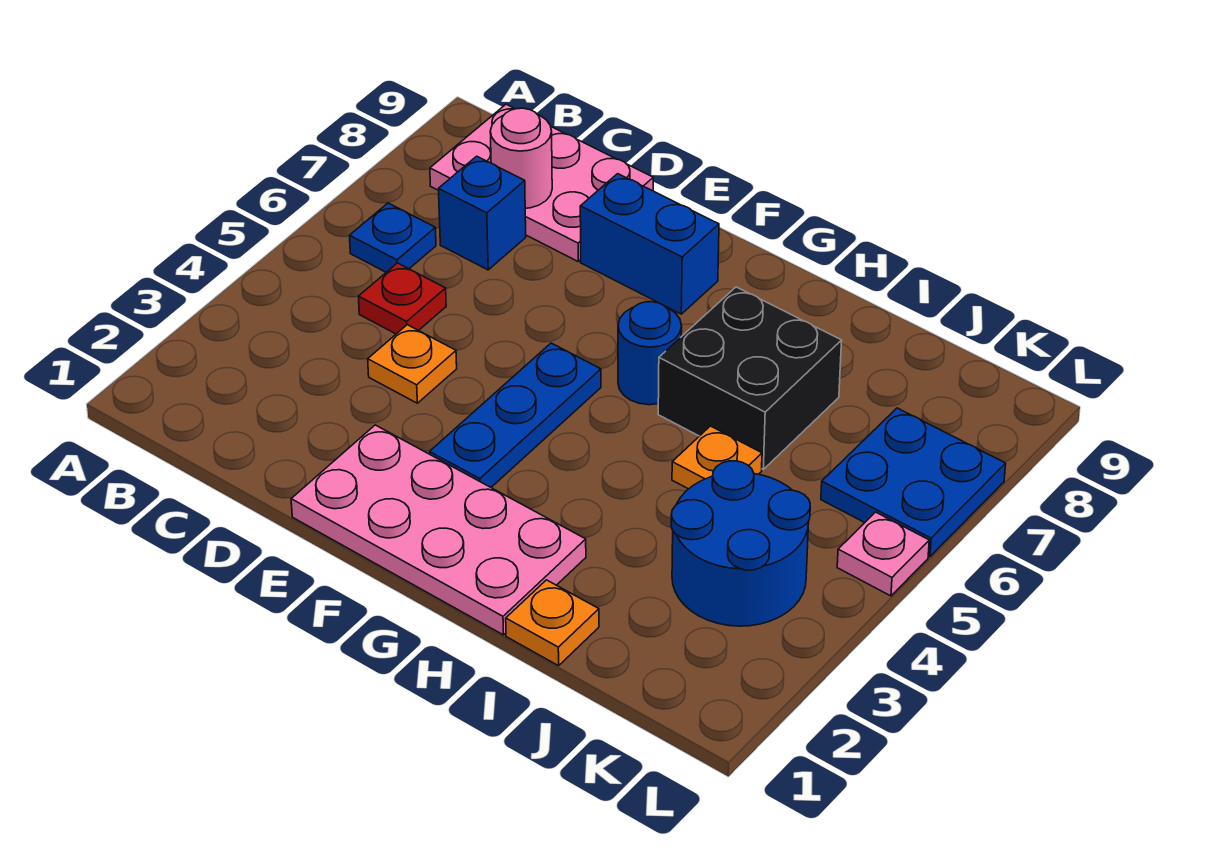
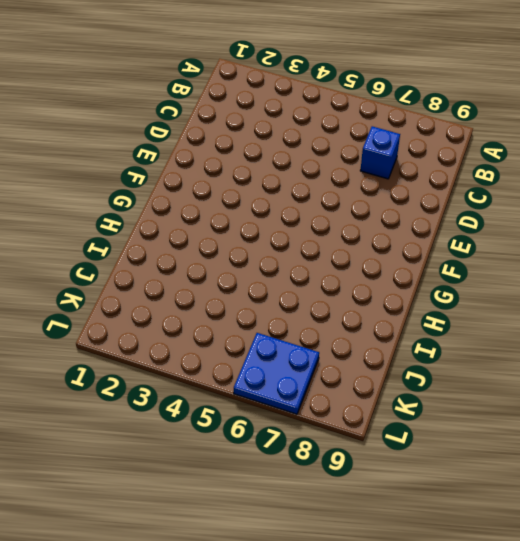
none -> blue plate B6 level 1
none -> pink plate B8:D9 level 1
none -> red plate C5 level 1

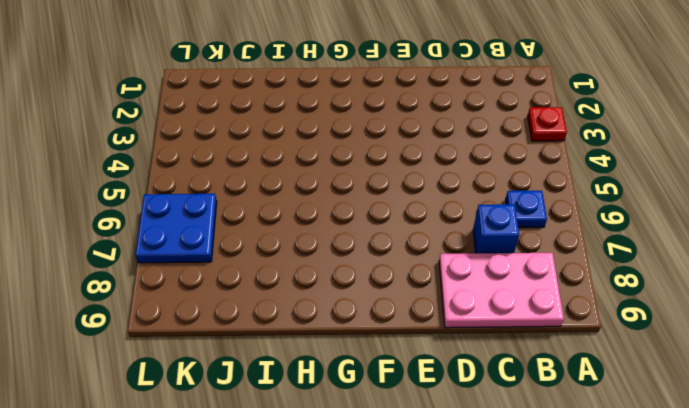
red plate A3 level 1 -> red plate C5 level 1
none -> orange plate D4 level 1
none -> pink plate E1:H2 level 1
none -> blue brick E8:F8 level 1

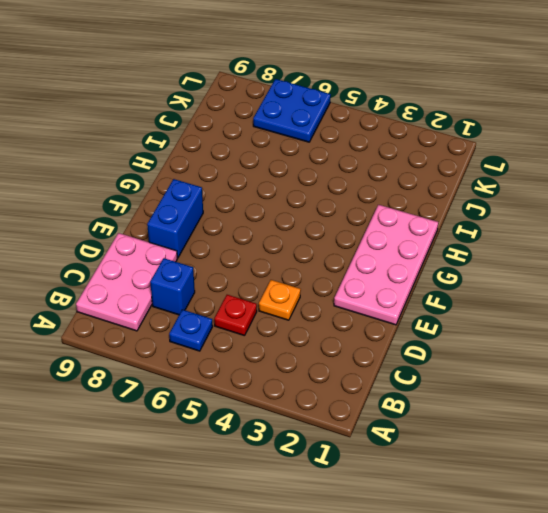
none -> blue plate F3:F5 level 1
none -> blue round brick G6 level 1
none -> black brick H6:I7 level 1

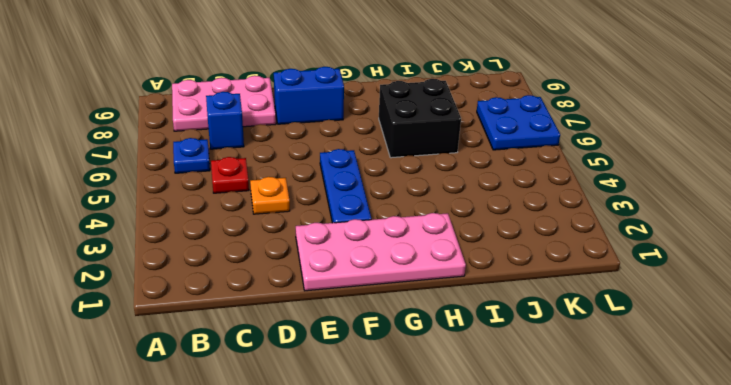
none -> blue round brick G6 level 1
none -> orange plate I1 level 1
none -> orange plate I5 level 1

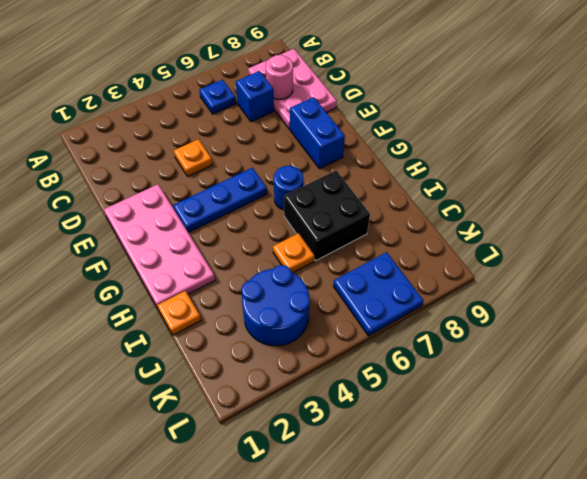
none -> red plate C5 level 1
none -> pink plate L5 level 1

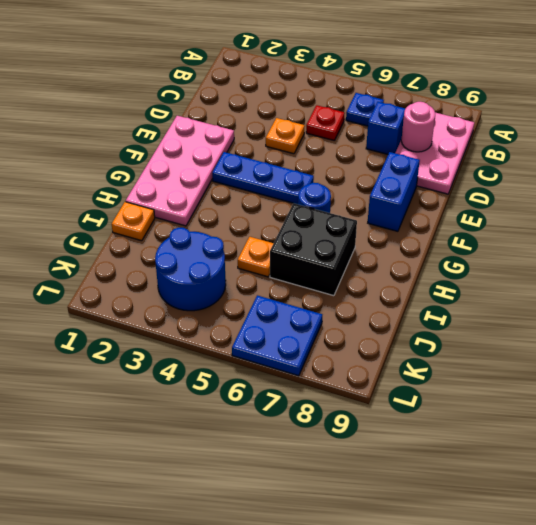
none -> pink plate L5 level 1

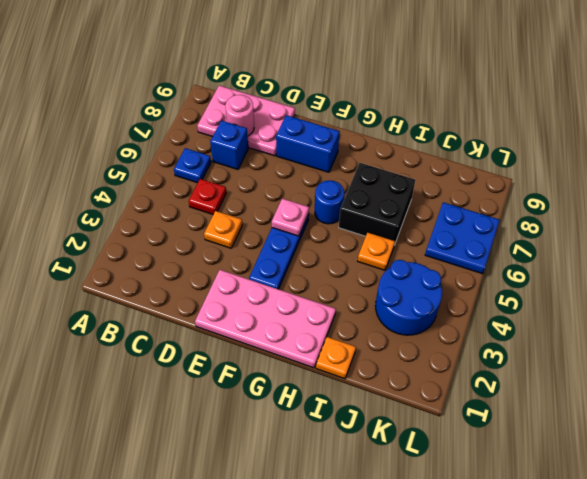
pink plate F5 level 2 -> pink plate L5 level 1

